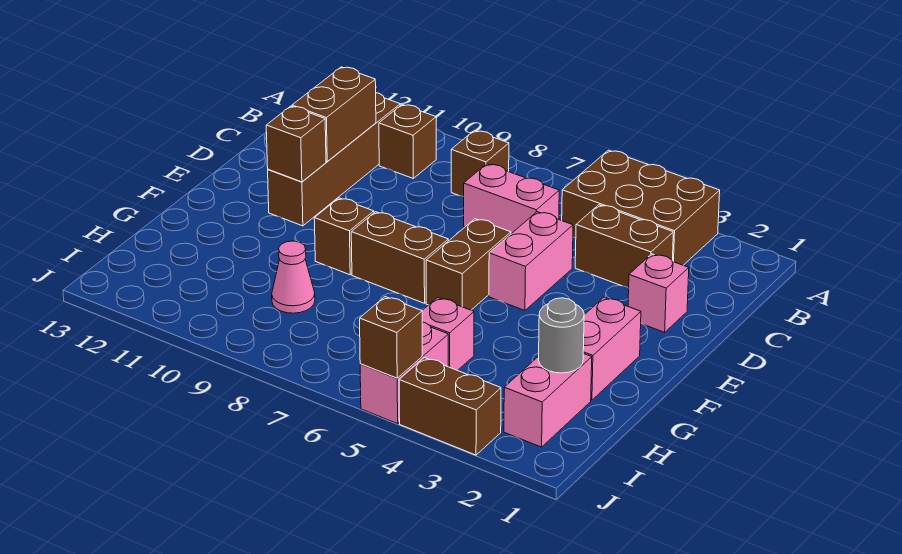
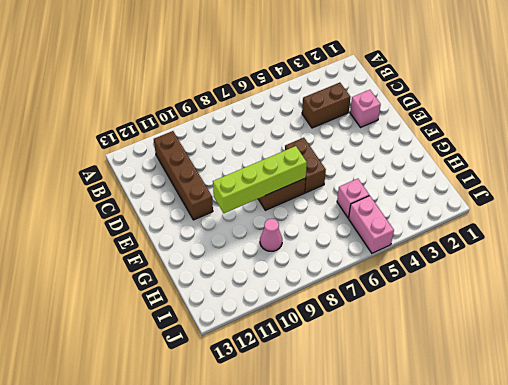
lime brick F7:F10 level 2 -> none
none -> brown brick A3:B5 level 1
none -> brown brick B8 level 1
none -> brown brick B10 level 1

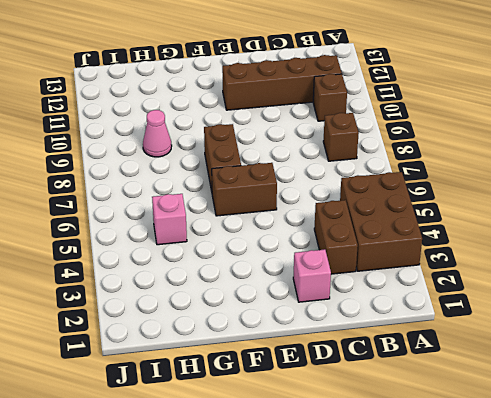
none -> pink brick C6:C7 level 1
none -> pink brick D5:E5 level 1
none -> pink brick F2:G2 level 1

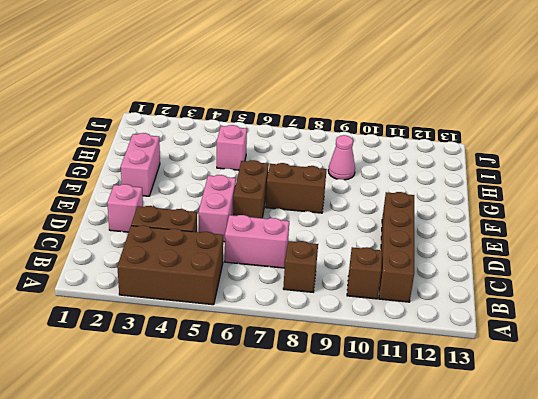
none -> brown brick F9 level 1
none -> pink brick H2:I2 level 1
none -> pink brick I5:J5 level 1

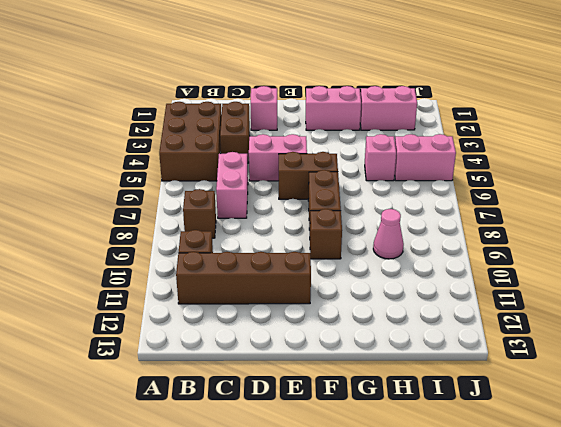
none -> brown brick J3:J4 level 1
none -> brown brick C11:D11 level 2
none -> brown brick E11 level 2

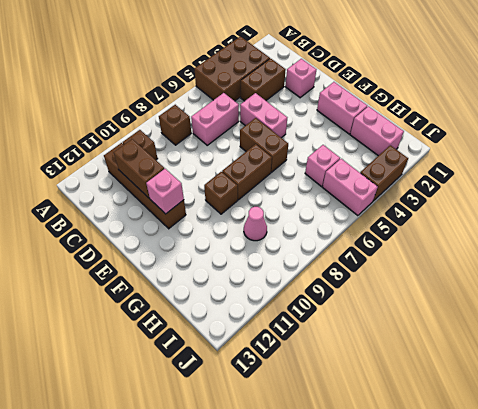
pink brick E11 level 2 -> brown brick E11 level 2
none -> grey round brick H2 level 2
none -> brown brick J5 level 2

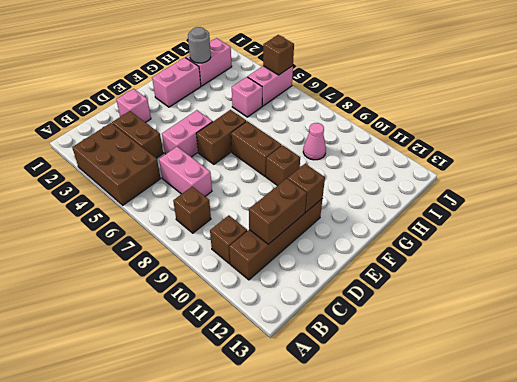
none -> brown brick J3:J4 level 1

